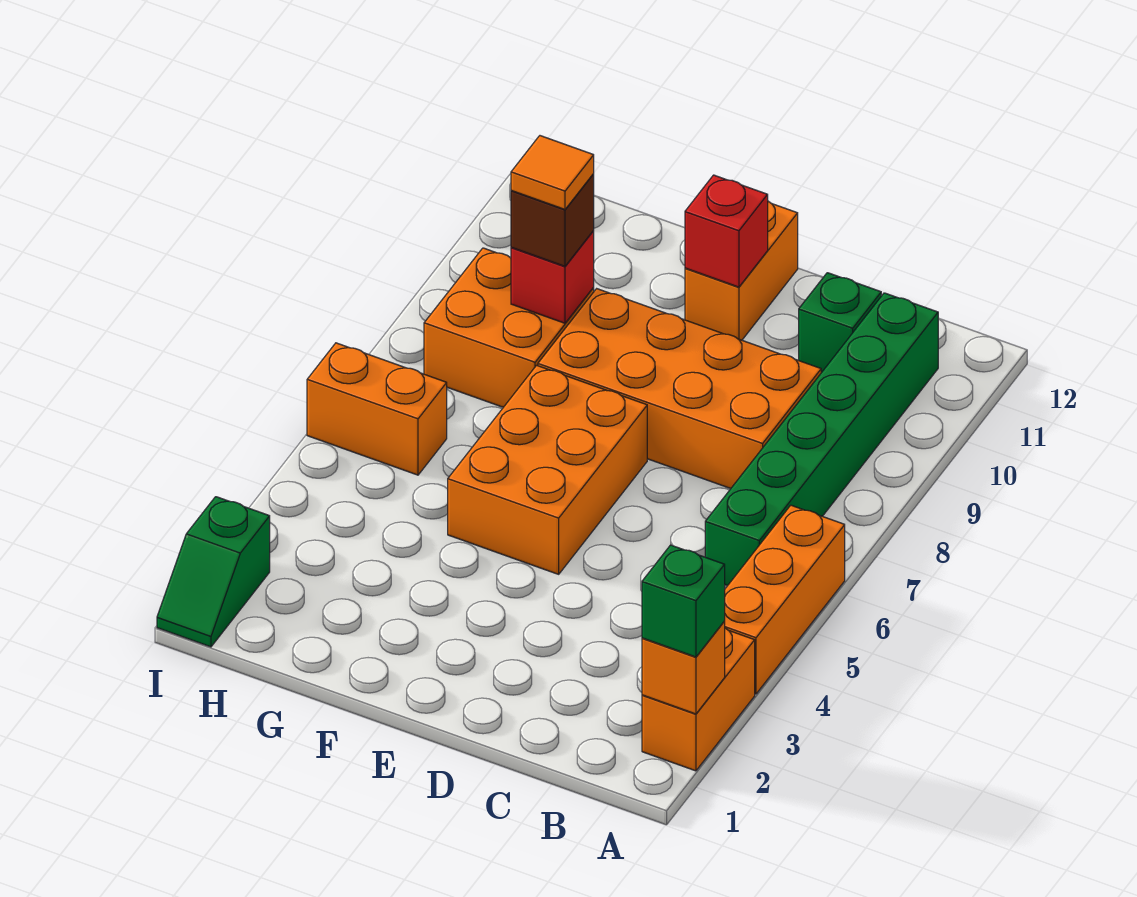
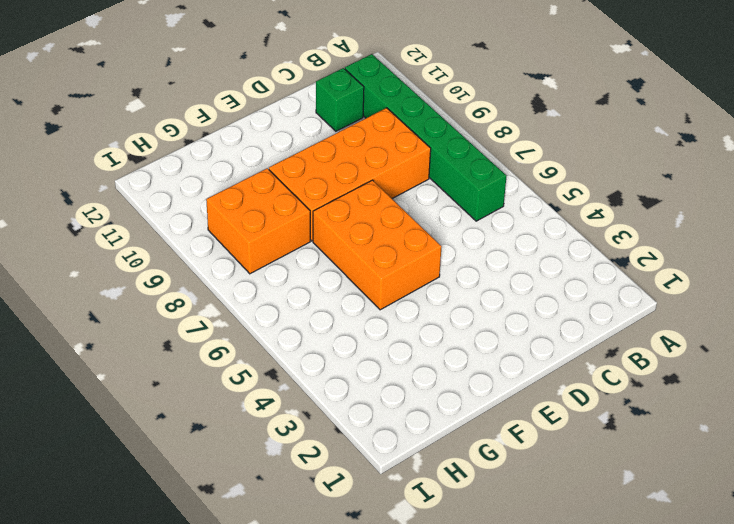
none -> orange brick A2:A3 level 1
none -> orange brick A4:A6 level 1
none -> orange brick E11:E12 level 1

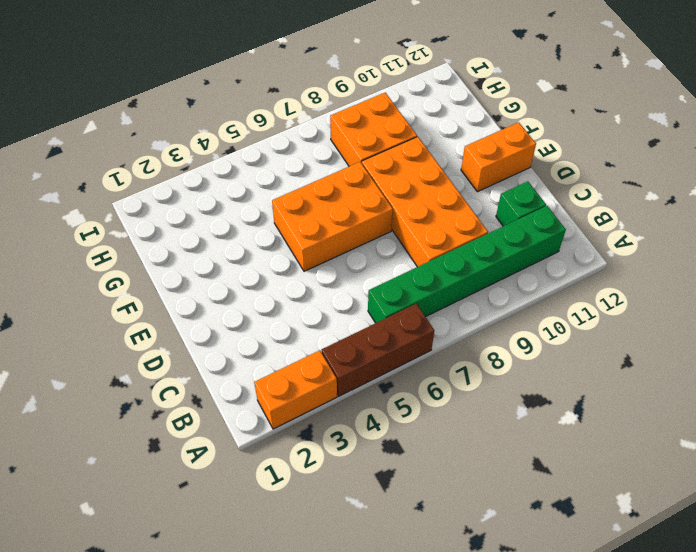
brown brick A4:A6 level 1 -> orange brick A4:A6 level 1
none -> orange brick H6:I6 level 1
none -> green slope I1:I2 level 1 top 2
none -> orange brick A2 level 2

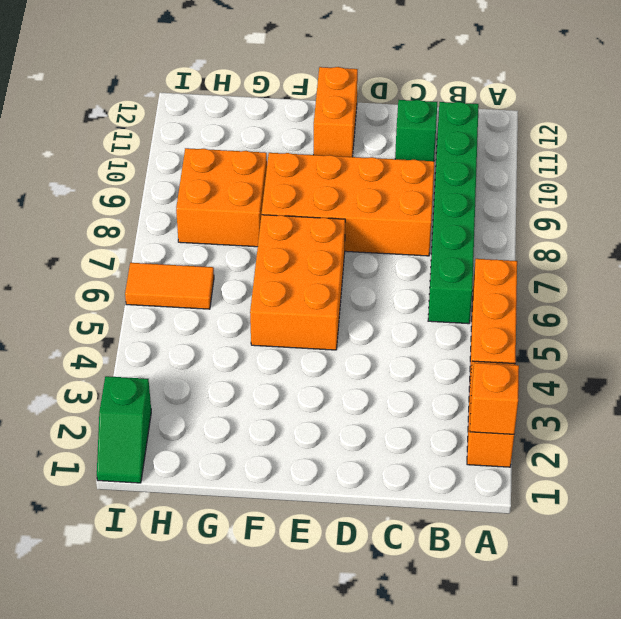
orange tile H6:I6 level 1 -> orange brick H6:I6 level 1
none -> red brick E11 level 2
none -> red brick G9 level 2
none -> green brick A2 level 3

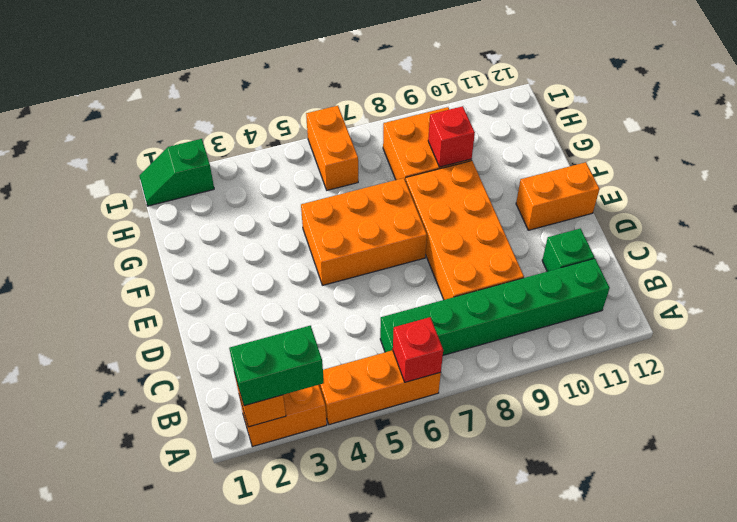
green brick A2:A3 level 3 -> green brick A2 level 3
red brick A6 level 2 -> red brick E11 level 2
none -> brown brick G9 level 3
none -> orange tile G9 level 4

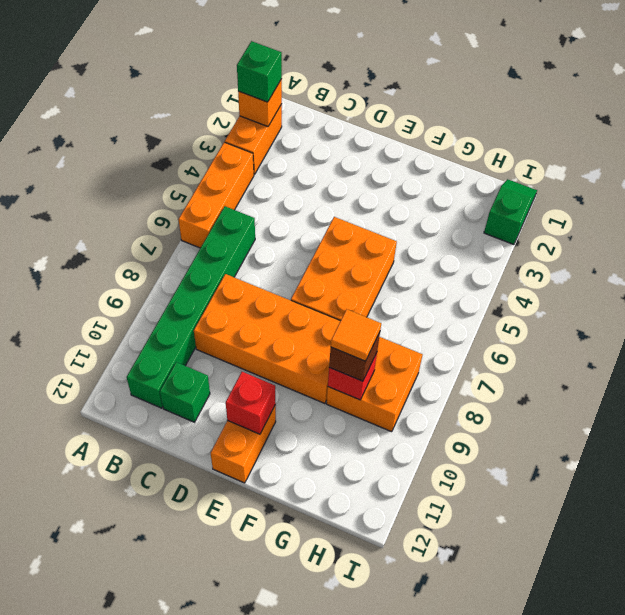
none -> orange brick H6:I6 level 1

